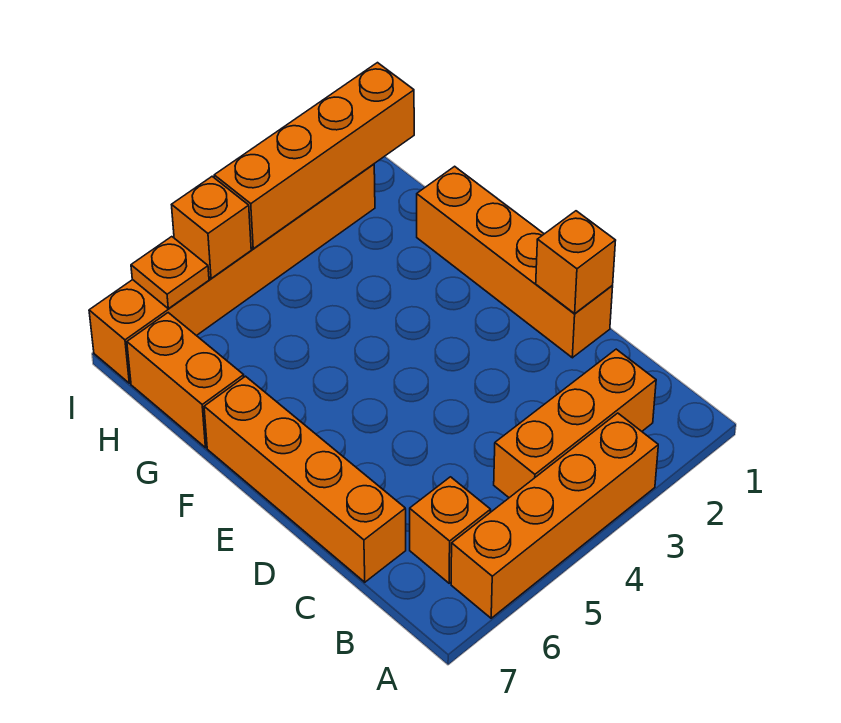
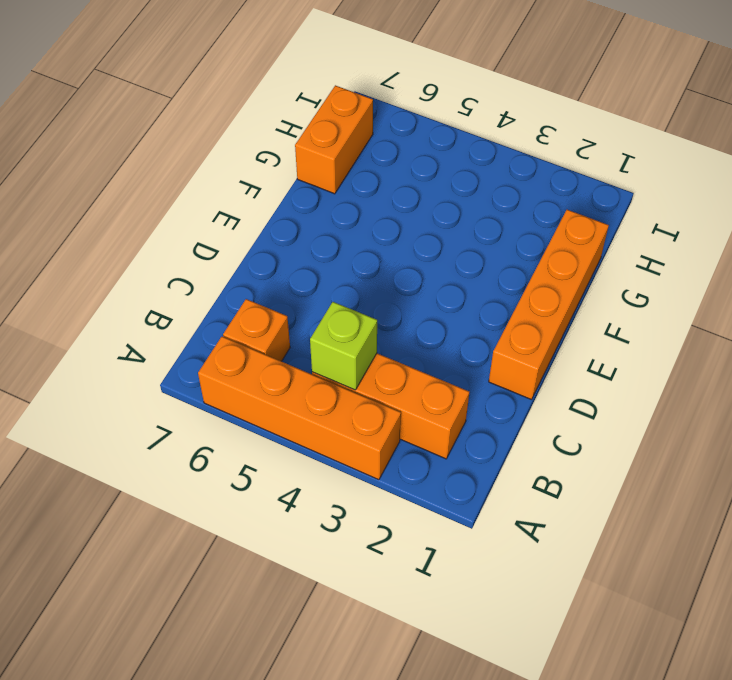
lime brick B4 level 2 -> none
none -> orange brick C7:F7 level 1
none -> orange brick I2:I7 level 1

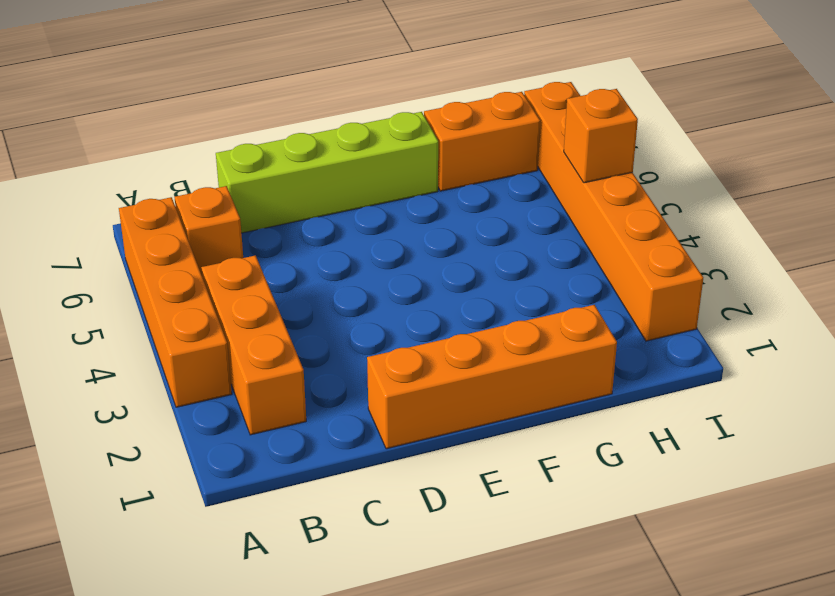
lime brick C7:F7 level 1 -> orange brick C7:F7 level 1
none -> orange brick D1 level 2
none -> orange brick I1:I4 level 2

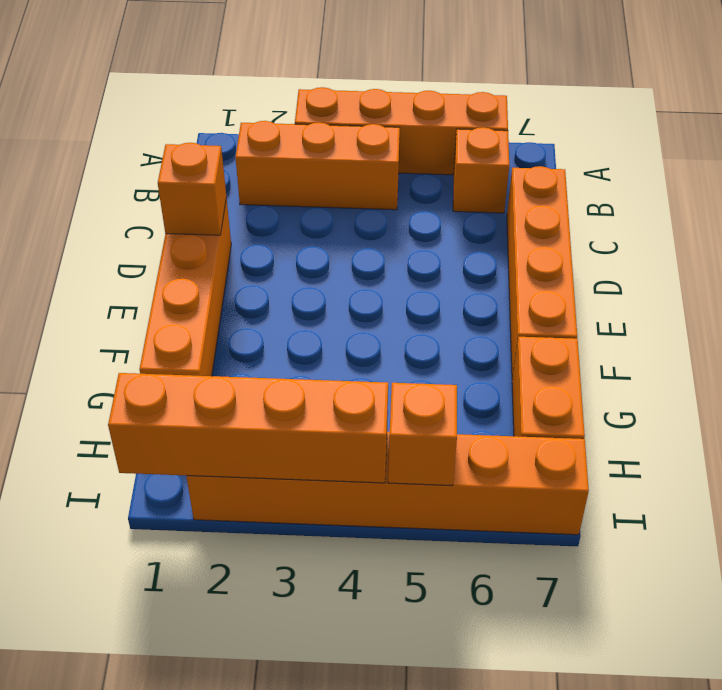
none -> orange plate I6 level 2

